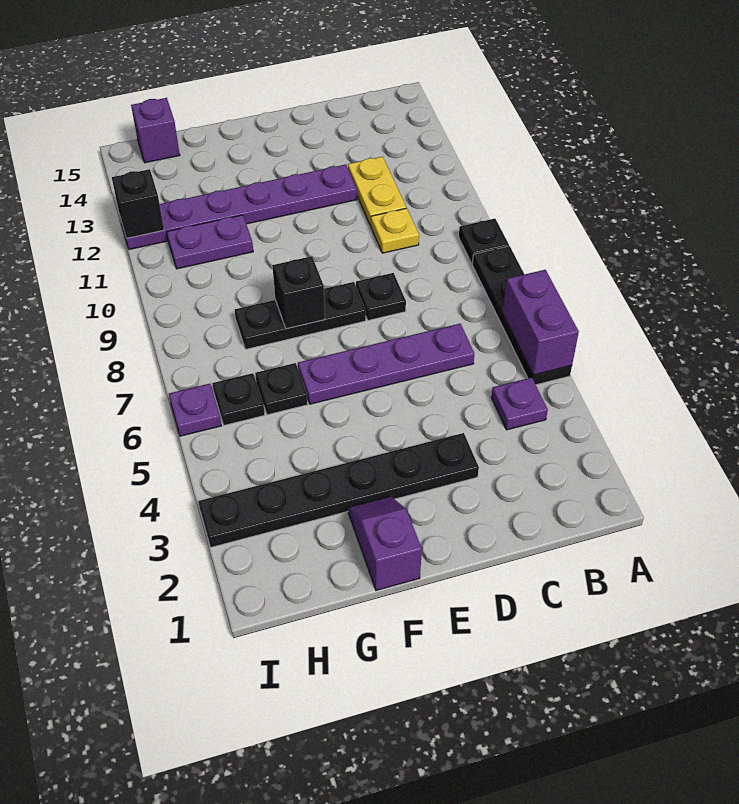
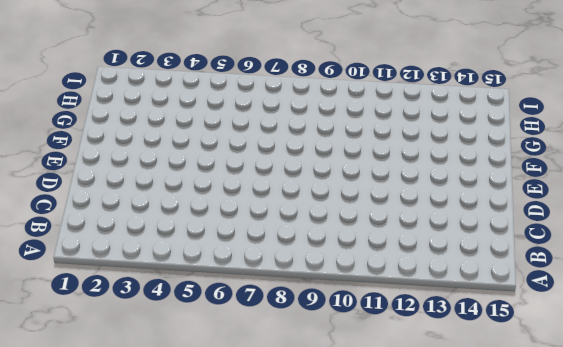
none -> black plate A5:A8 level 1
none -> black plate A9 level 1
none -> purple plate B4 level 1

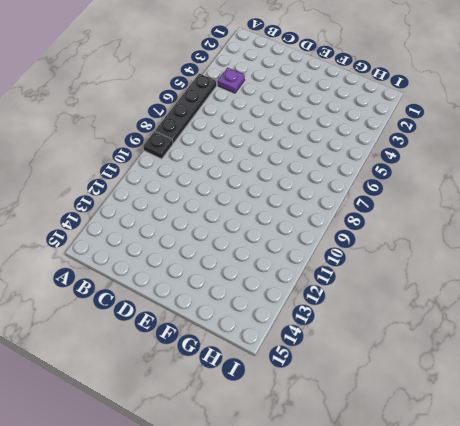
none -> purple plate C6:F6 level 1
none -> yellow plate C10 level 1
none -> yellow plate C11:C12 level 1

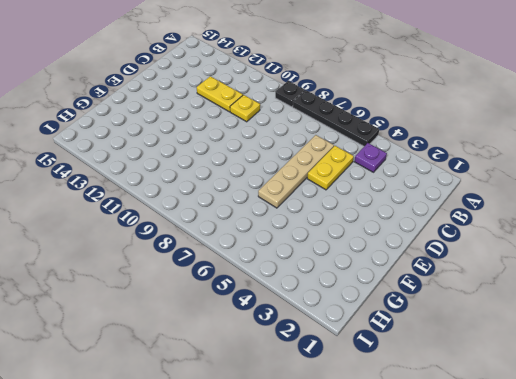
yellow plate C5:D5 level 1 -> none
tan plate C6:F6 level 1 -> purple plate C6:F6 level 1
none -> black plate D3:I3 level 1
none -> black plate D8 level 1
none -> purple plate D12:I12 level 1

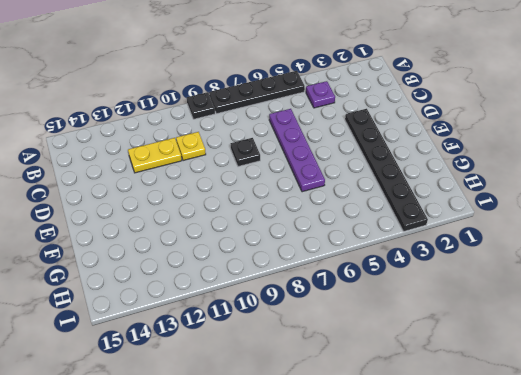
none -> purple plate D12:I12 level 1
none -> black plate E8:G8 level 1
none -> purple slope F1:F2 level 1 top 1

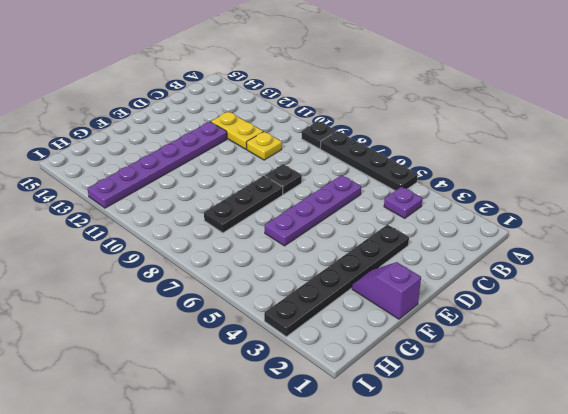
none -> black plate G6 level 1
none -> purple plate G11:H11 level 1
none -> black plate H6 level 1

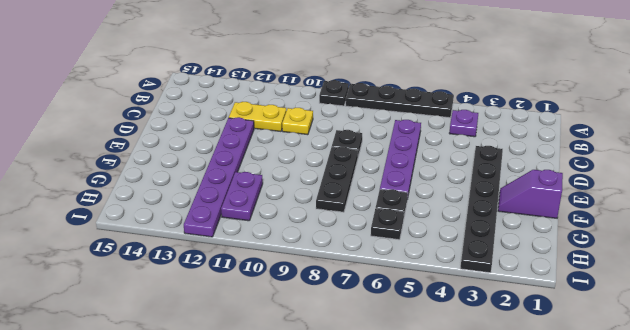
none -> purple brick H15 level 1
none -> purple plate I6 level 1
none -> purple brick A5:A6 level 2

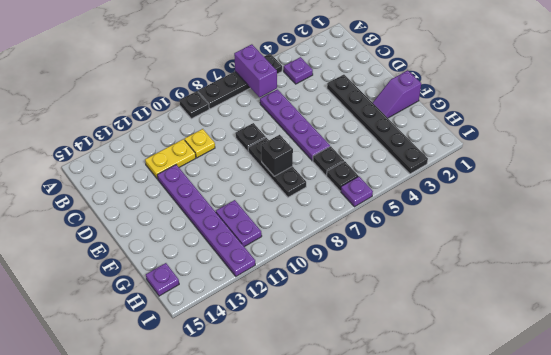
purple brick A6:B6 level 2 -> purple brick A5:A6 level 2
purple plate H15 level 1 -> purple brick H15 level 1
none -> black brick I12 level 2

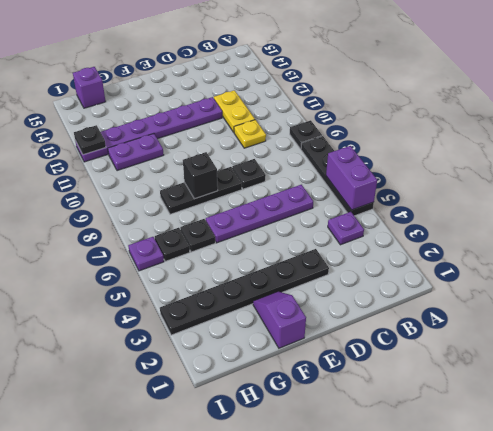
black plate I12 level 2 -> black brick I12 level 2

